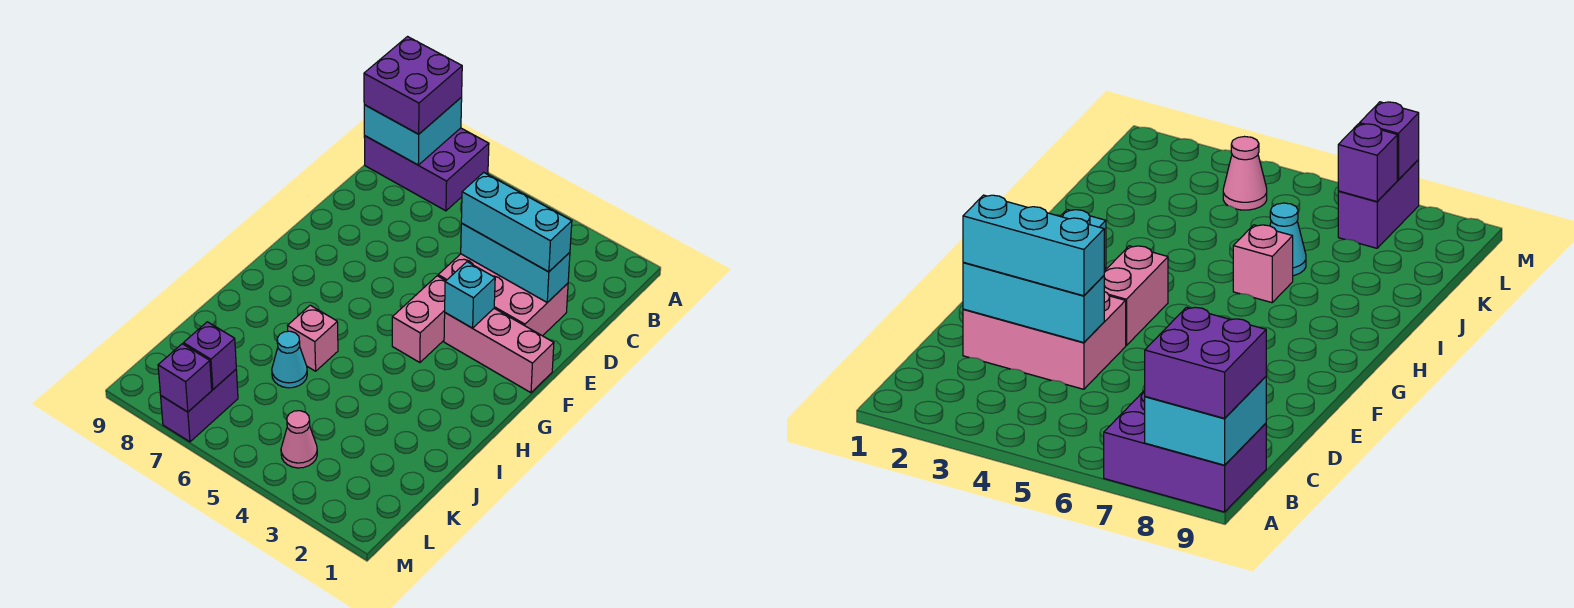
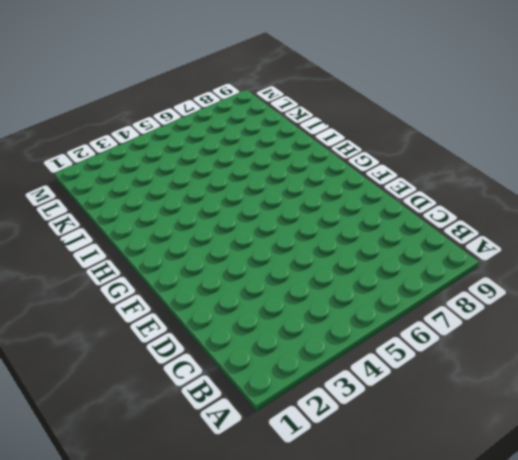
none -> purple brick A7:B9 level 1
none -> pink brick D2:E4 level 1
none -> pink brick F1:F3 level 1

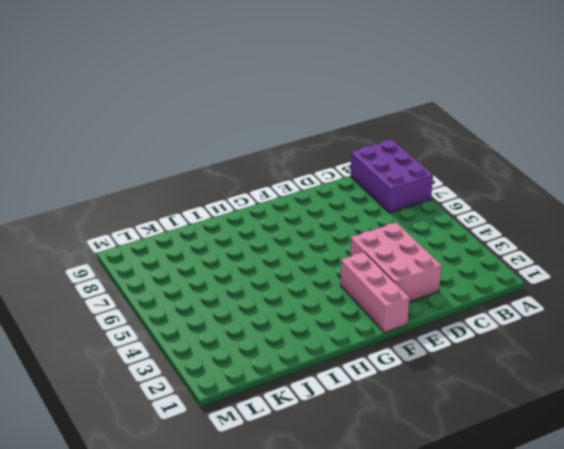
none -> pink brick F4:G4 level 1
none -> pink brick I6 level 1
none -> cyan cone J6 level 1

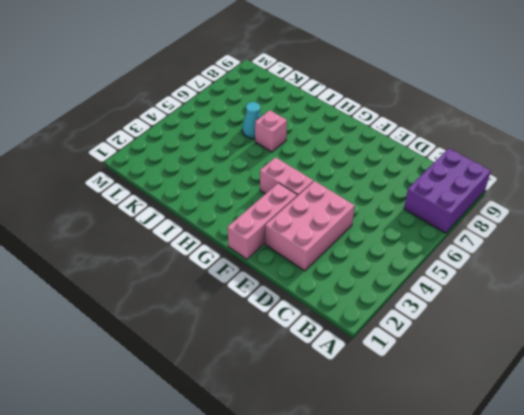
none -> pink cone L4 level 1
none -> purple brick L7:M7 level 1
none -> cyan brick A8:B9 level 2

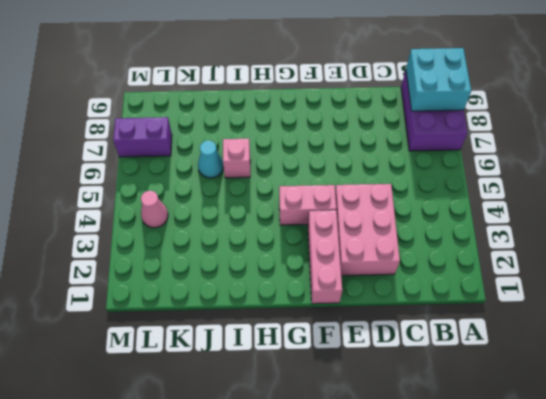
none -> cyan brick D2:D4 level 2
none -> cyan brick F3 level 2
none -> purple brick L7 level 2

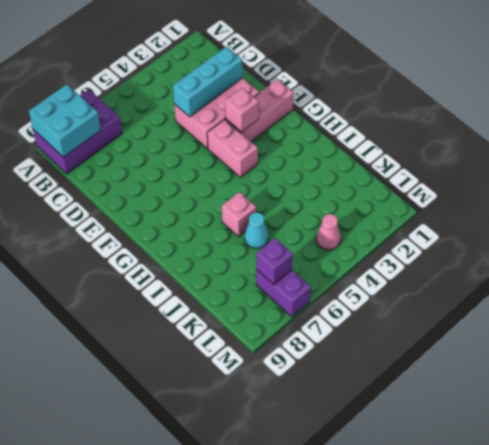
pink brick F3 level 2 -> cyan brick F3 level 2
none -> purple brick M7 level 2
none -> purple brick A8:B9 level 3
none -> cyan brick D2:D4 level 3

